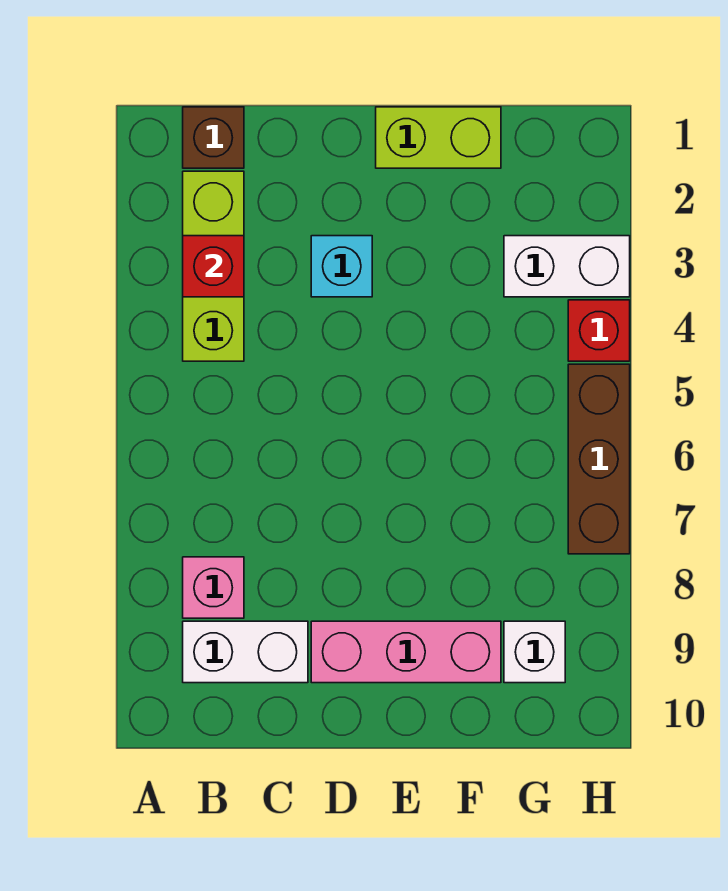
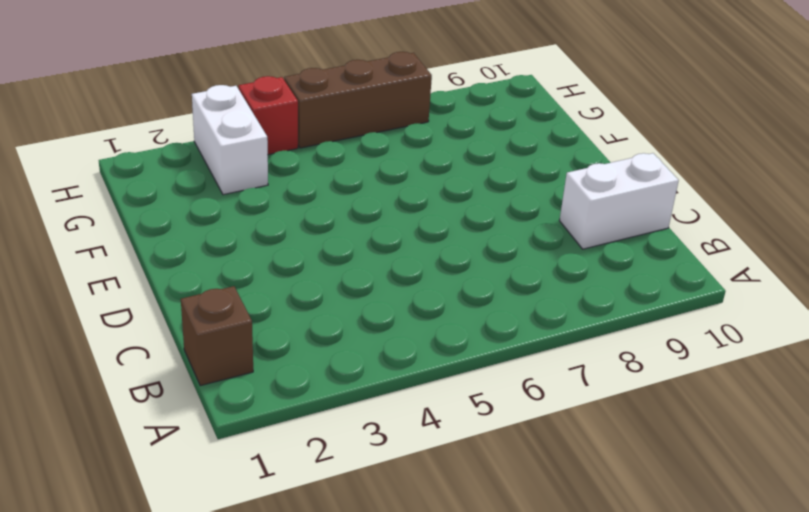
white brick C9:C10 level 1 -> white brick B9:C9 level 1
none -> lime brick B2:B4 level 1
none -> pink brick B8 level 1
none -> cyan brick D3 level 1

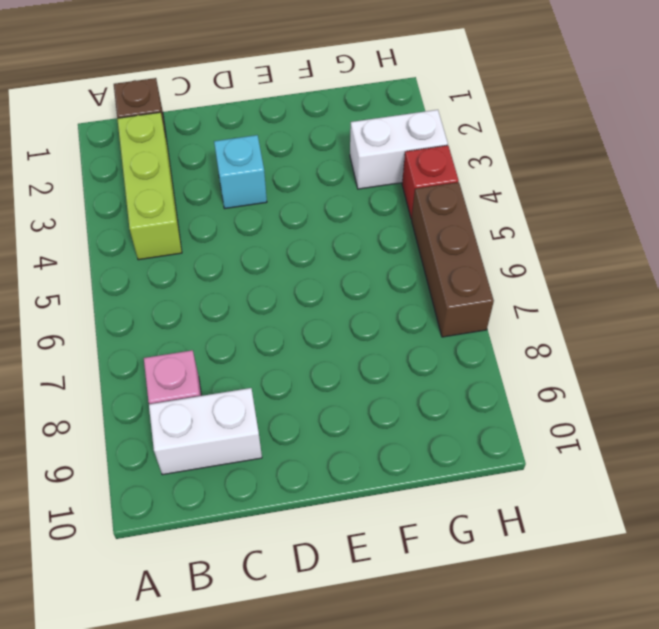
none -> pink brick D9:F9 level 1
none -> lime brick E1:F1 level 1
none -> white brick G9 level 1

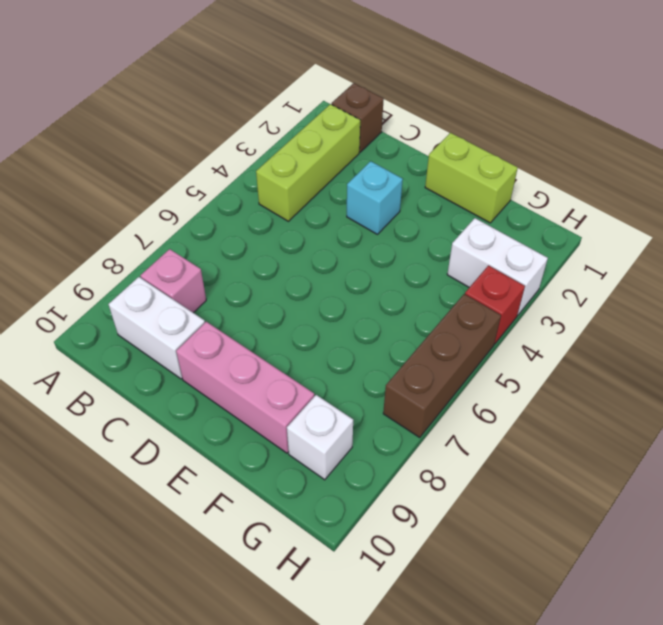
none -> red brick B3 level 2

